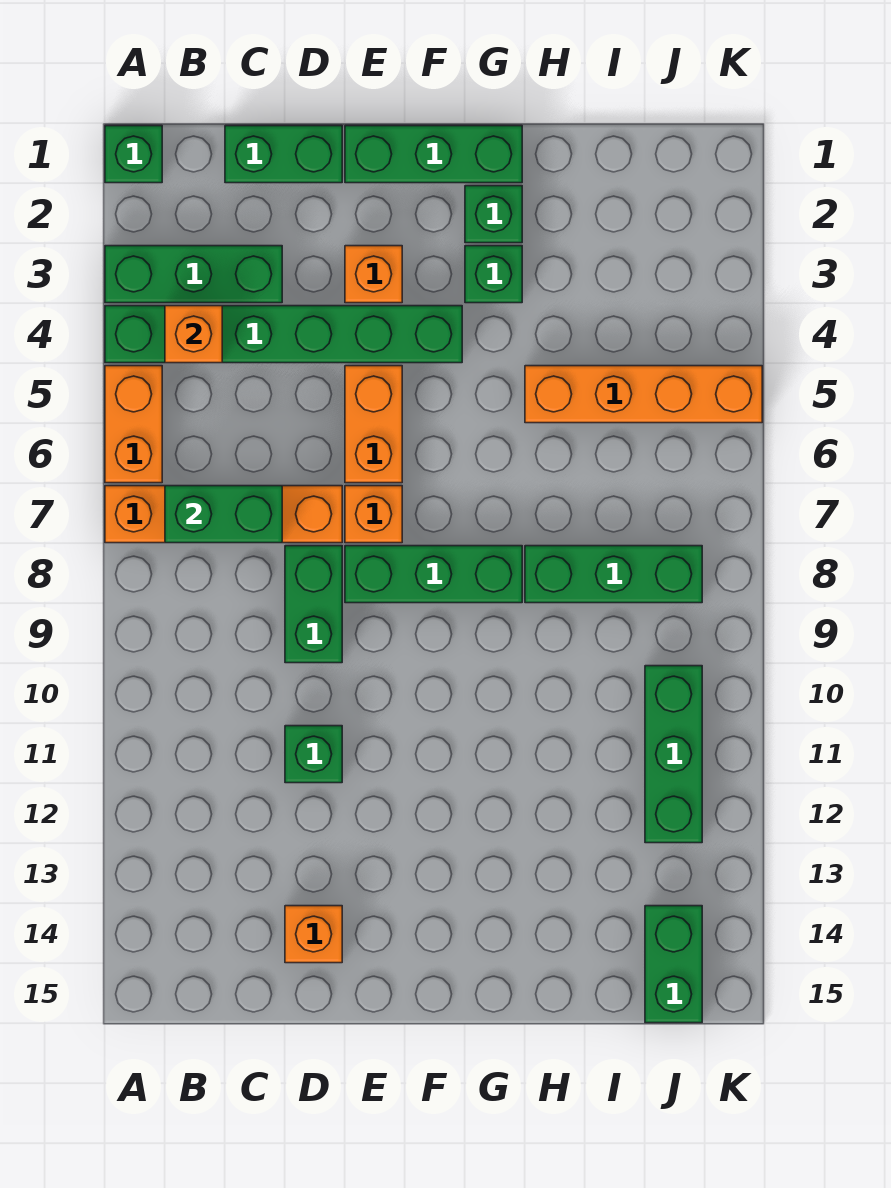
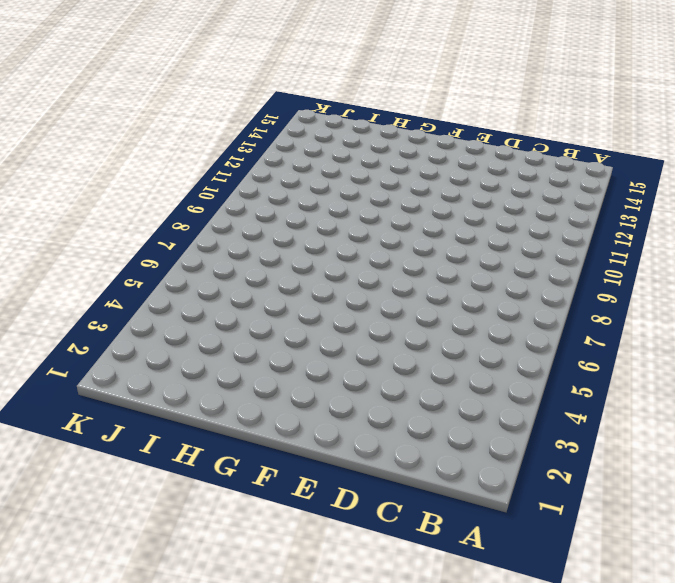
none -> green brick A1 level 1
none -> green brick A3:C3 level 1
none -> green brick A4:F4 level 1

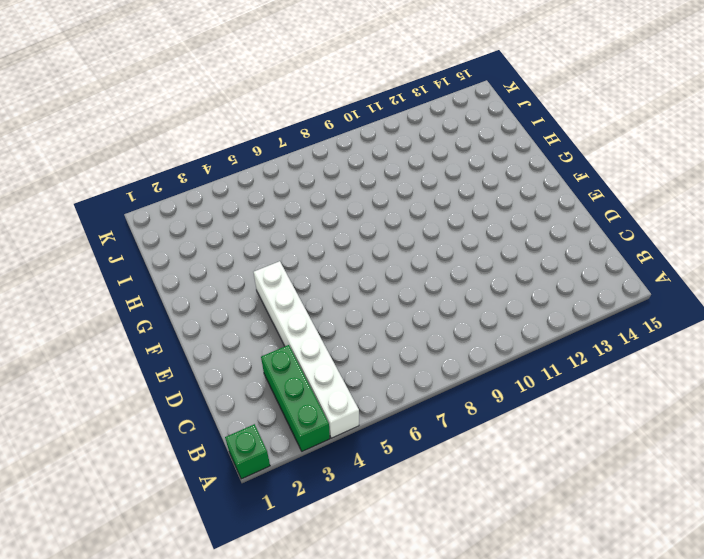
white brick A4:F4 level 1 -> green brick A4:F4 level 1
none -> orange brick A5:A6 level 1
none -> orange brick A7:D7 level 1
none -> green brick C1:D1 level 1

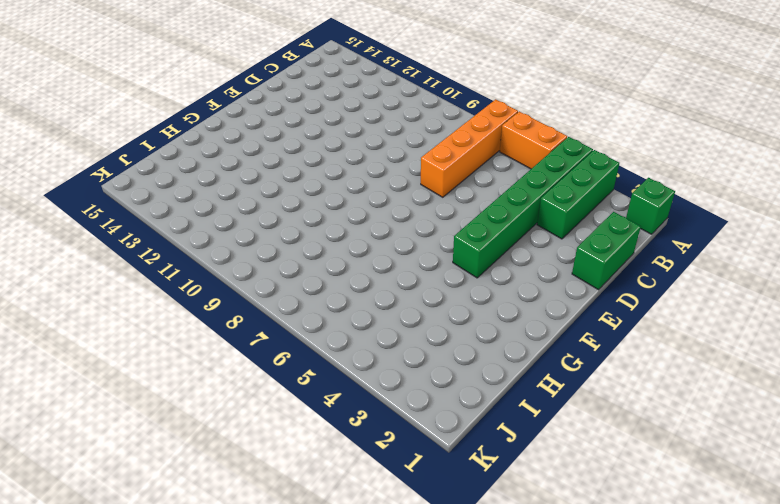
none -> green brick D8:D9 level 1
none -> green brick D11 level 1
none -> orange brick D14 level 1

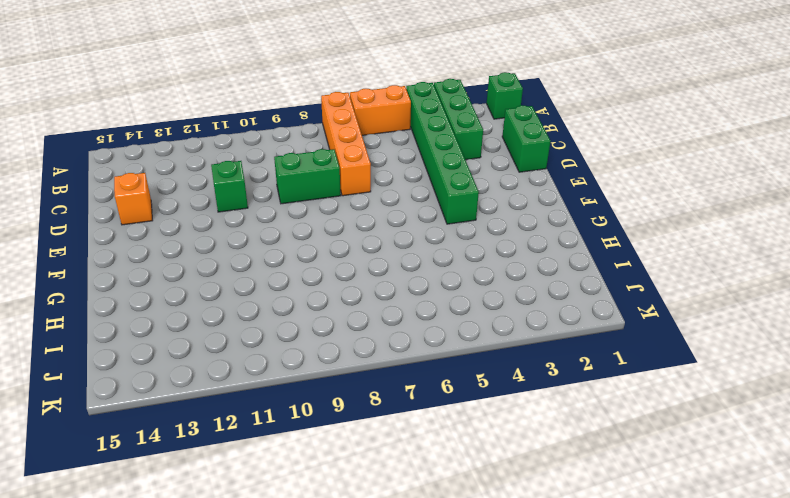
none -> green brick E1:G1 level 1
none -> orange brick E3 level 1
none -> orange brick E5:E6 level 1

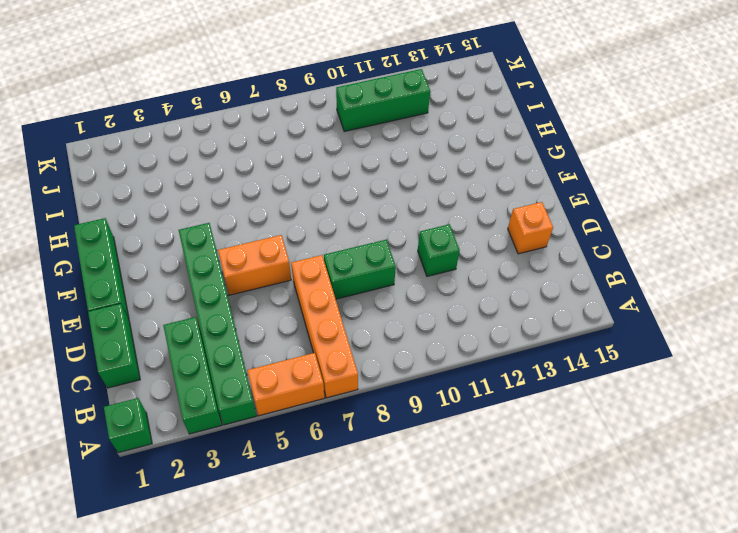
none -> orange brick E3 level 1
none -> orange brick E7 level 1
none -> green brick E8:G8 level 1

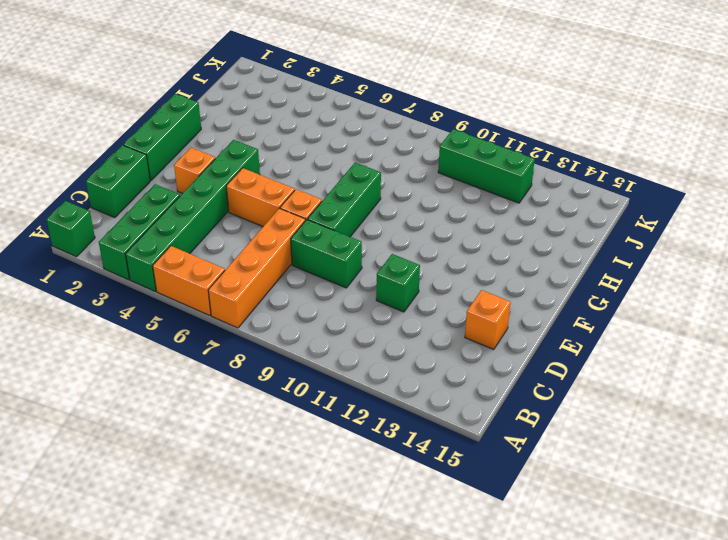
none -> green brick G2 level 1
none -> green brick G3 level 1
none -> orange brick H5:K5 level 1

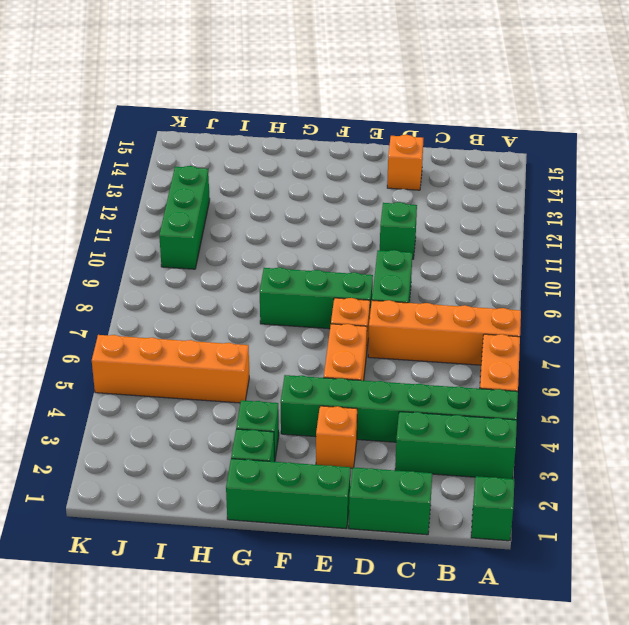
none -> green brick H8:J8 level 1
none -> green brick J14:J15 level 1
none -> orange brick B4 level 2

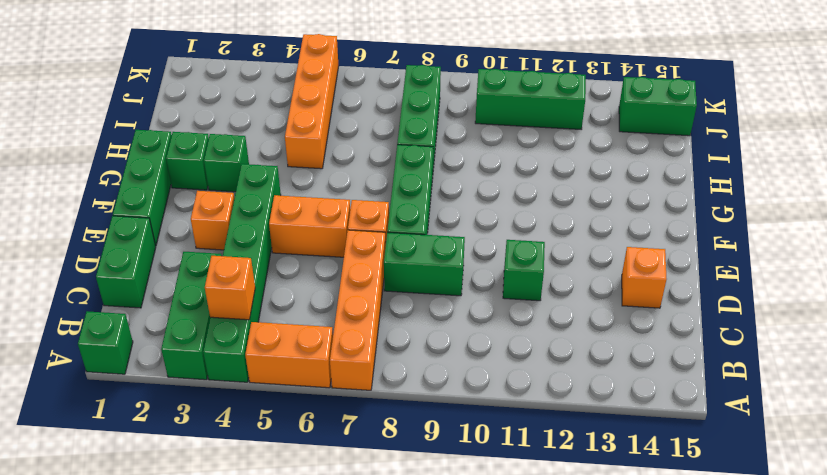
none -> green brick B7:C7 level 2

